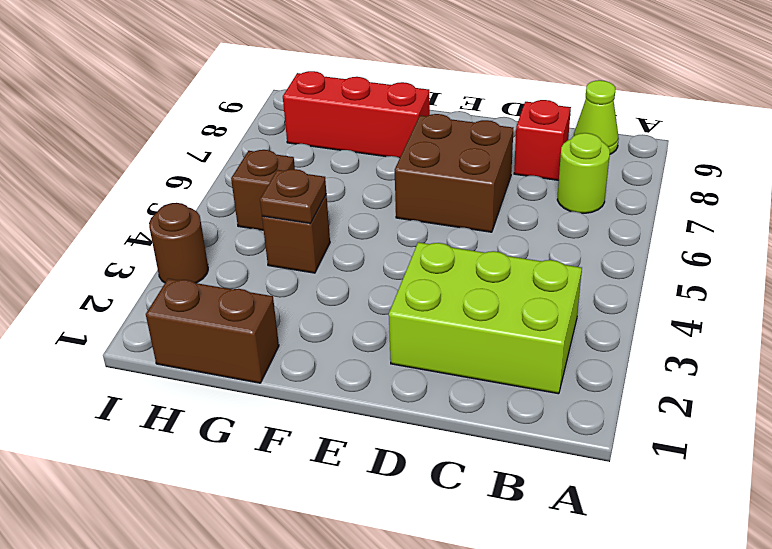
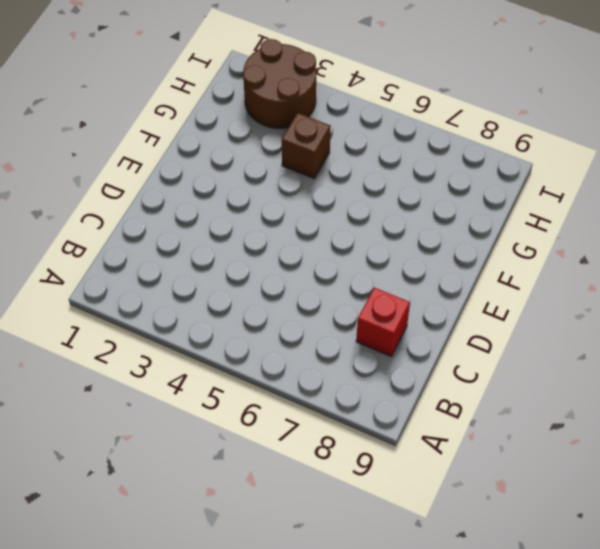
brown round brick H2:I3 level 1 -> brown round brick I3 level 1
none -> lime brick B2:D3 level 1
none -> lime round brick B7 level 1

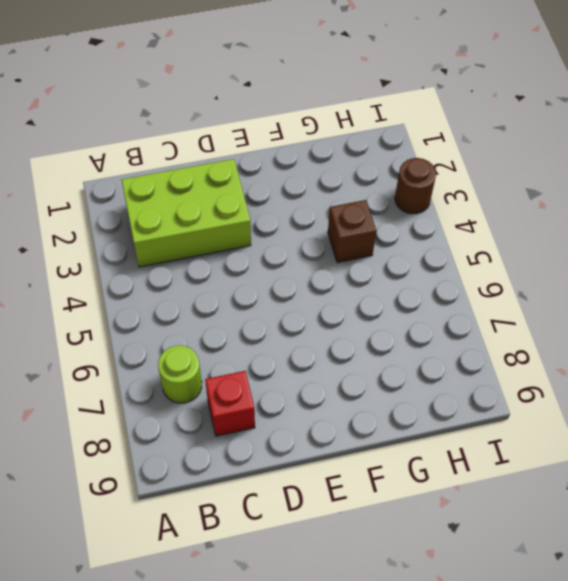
none -> lime cone B9 level 1
none -> brown brick D6:E7 level 1

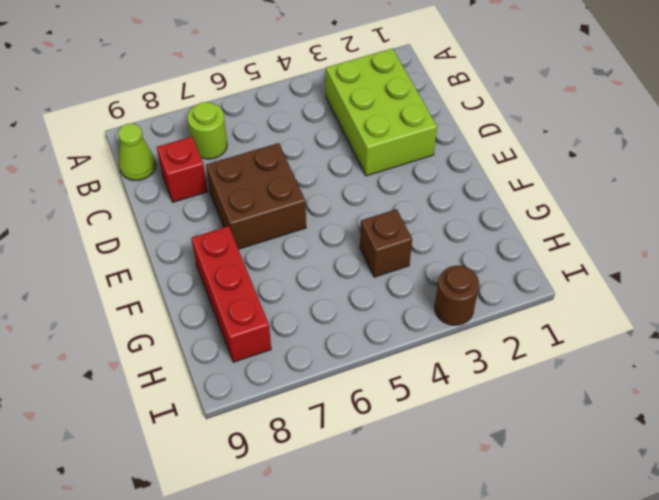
none -> brown brick G1:H1 level 1
none -> brown brick H5 level 1

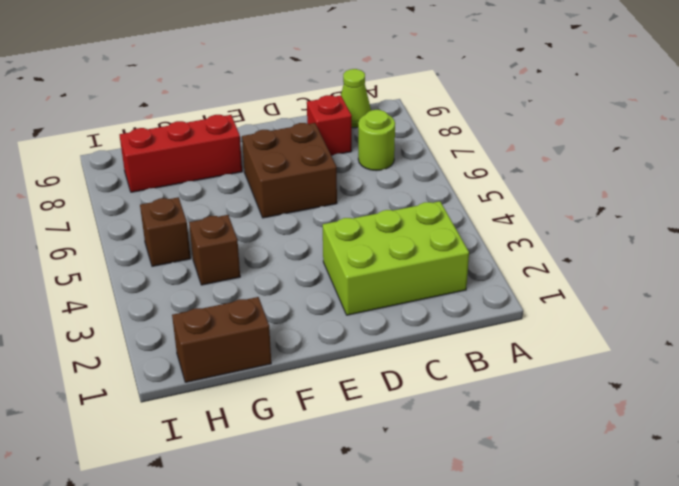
none -> brown round brick I3 level 1
none -> brown plate G4 level 2

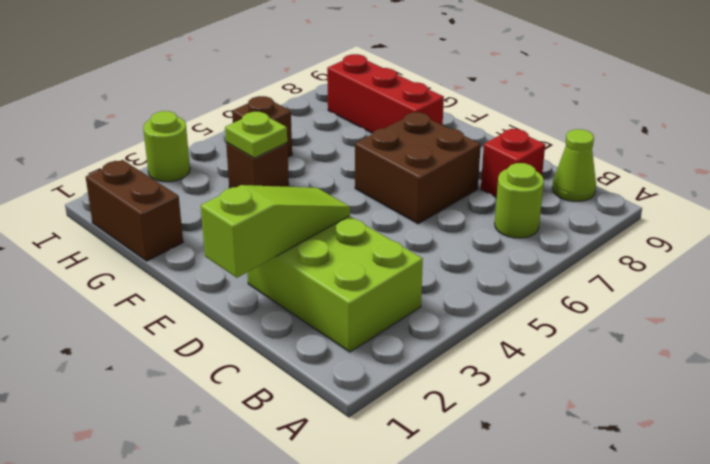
lime slope D1:D3 level 2 top 1 -> none
lime plate G4 level 2 -> brown plate G4 level 2
lime round brick I3 level 1 -> brown round brick I3 level 1

